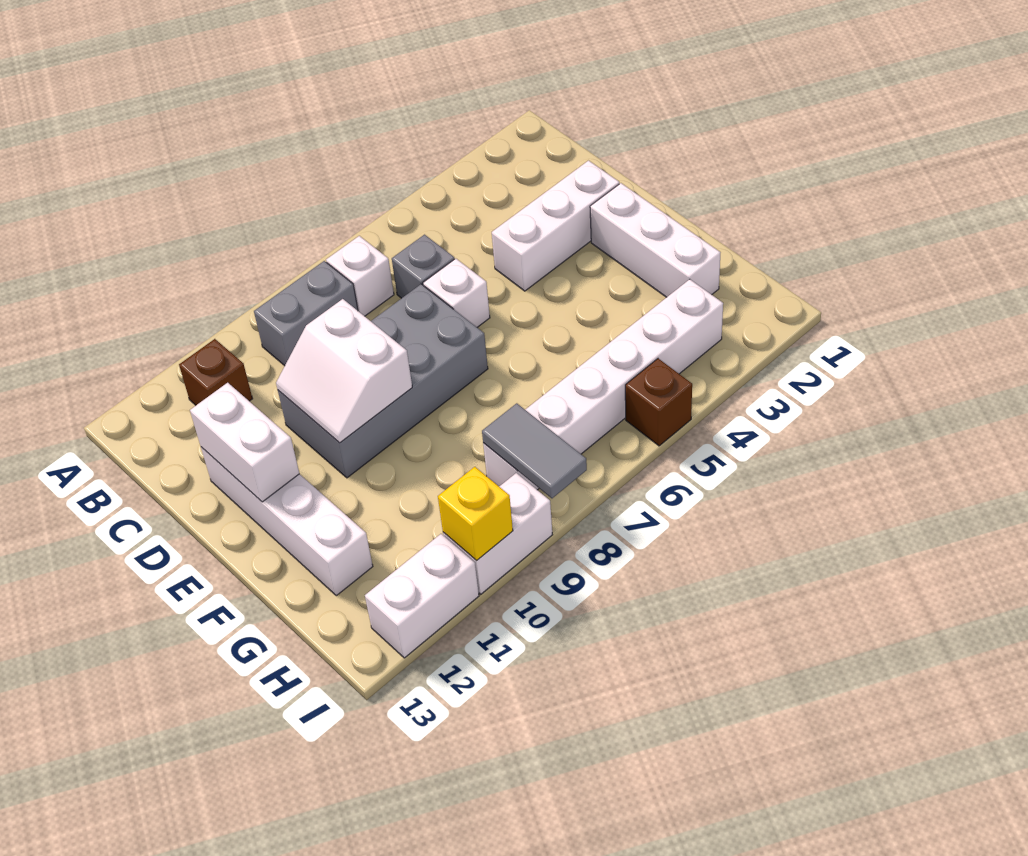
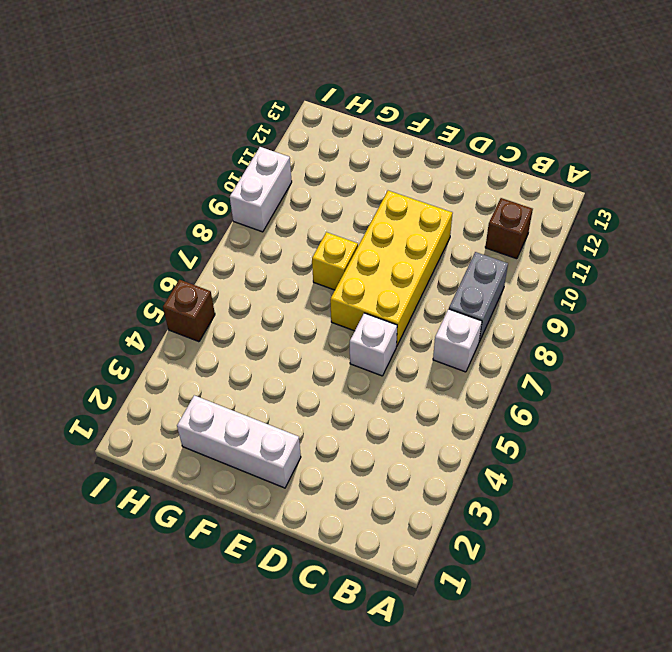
yellow brick D7:E10 level 1 -> grey brick D7:E10 level 1
yellow brick F8 level 1 -> yellow brick I10 level 2
none -> grey brick C6 level 1
none -> white brick D2:D4 level 1
none -> white brick D12:G12 level 1

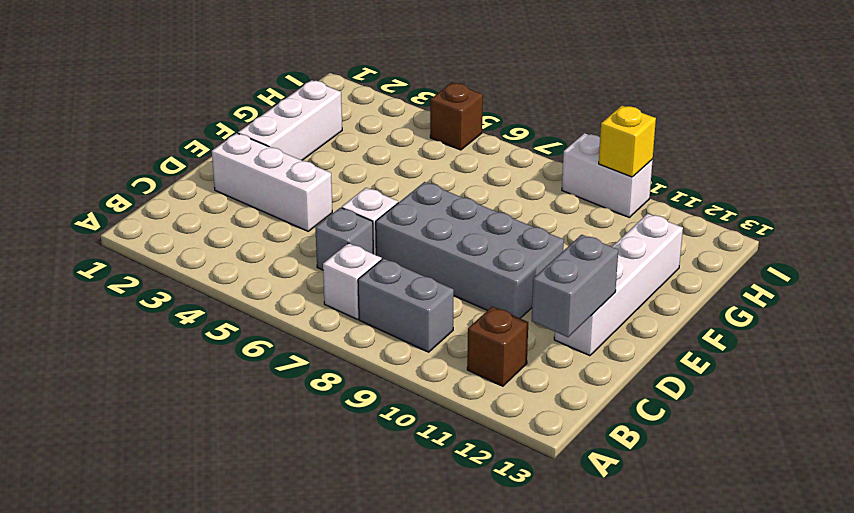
grey brick C12:D12 level 2 -> white brick D12:E12 level 2
none -> white brick H3:H8 level 1
none -> white brick I11:I12 level 1
none -> white slope D9:E10 level 2 top 9

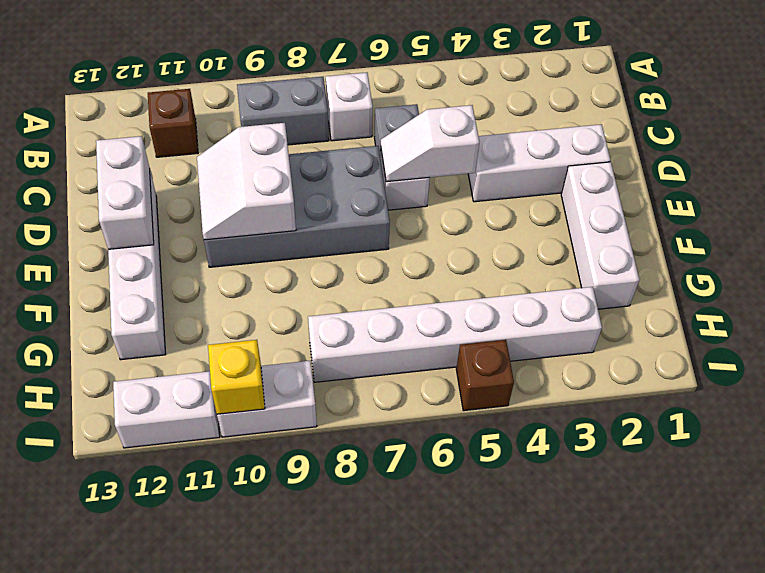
white slope D5:D6 level 2 top 5 -> none
none -> grey tile H8:I8 level 2

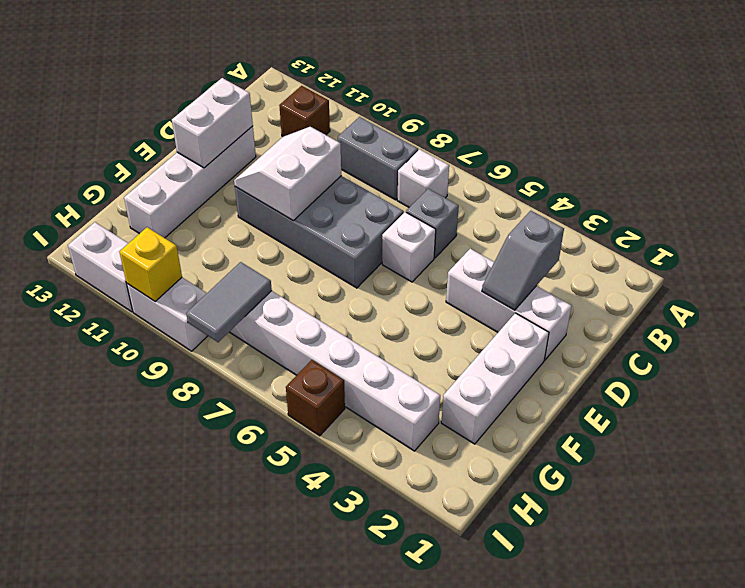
grey slope C3:D3 level 2 top C -> none

